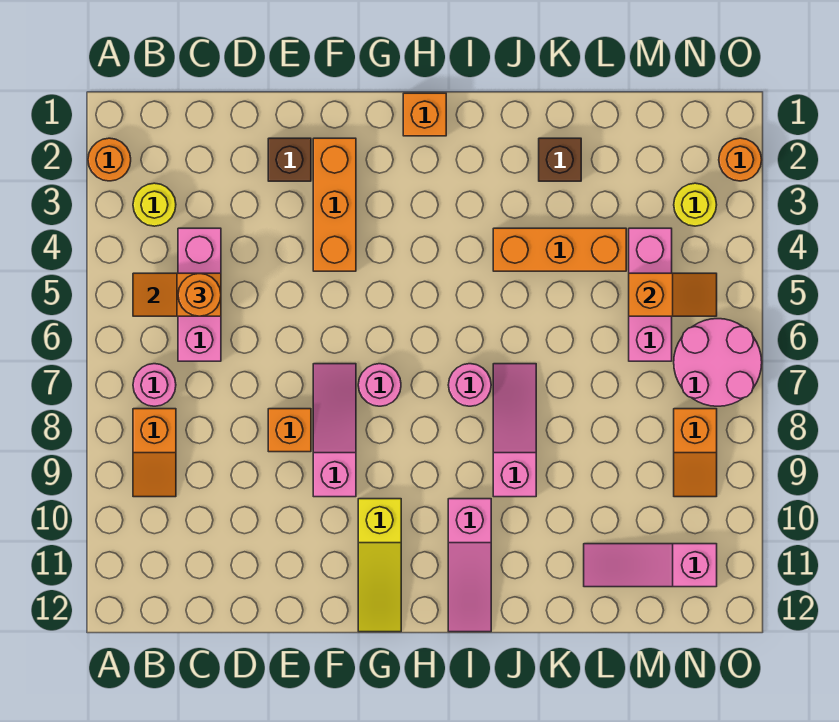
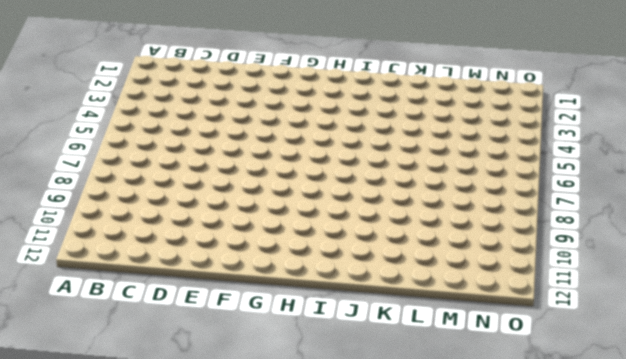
none -> orange round brick A2 level 1
none -> yellow round brick B3 level 1
none -> pink round brick B7 level 1

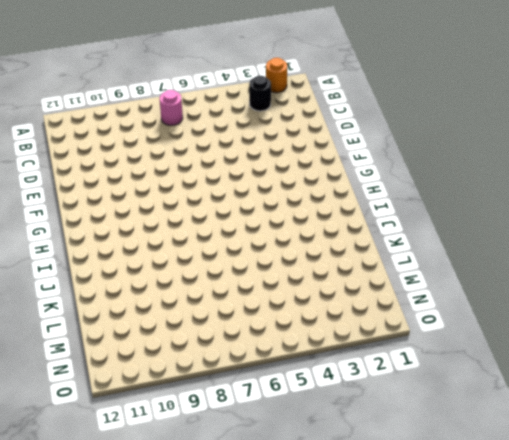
black round brick B3 level 1 -> yellow round brick B3 level 1
none -> orange slope B8:B9 level 1 top 8
none -> pink brick C4:C6 level 1
none -> brown brick E2 level 1

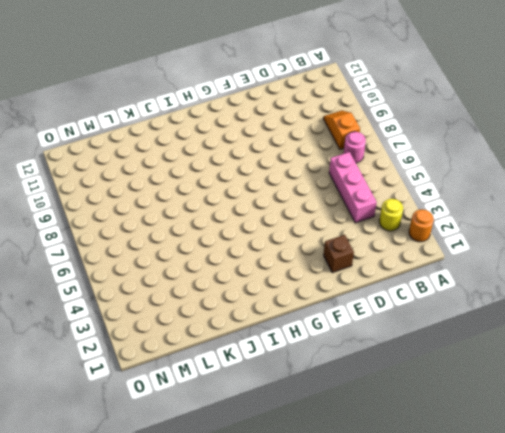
none -> orange brick E8 level 1
none -> orange brick F2:F4 level 1
none -> pink slope F7:F9 level 1 top 9

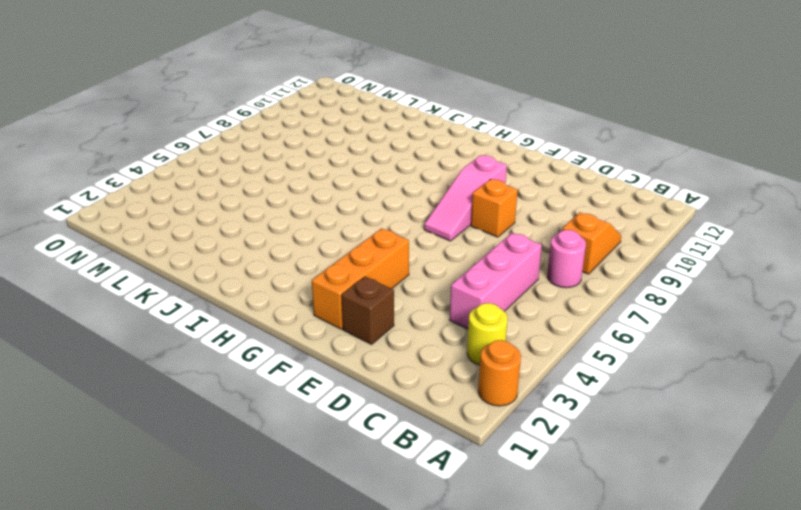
none -> pink round brick G7 level 1
none -> yellow slope G10:G12 level 1 top 10
none -> orange brick H1 level 1

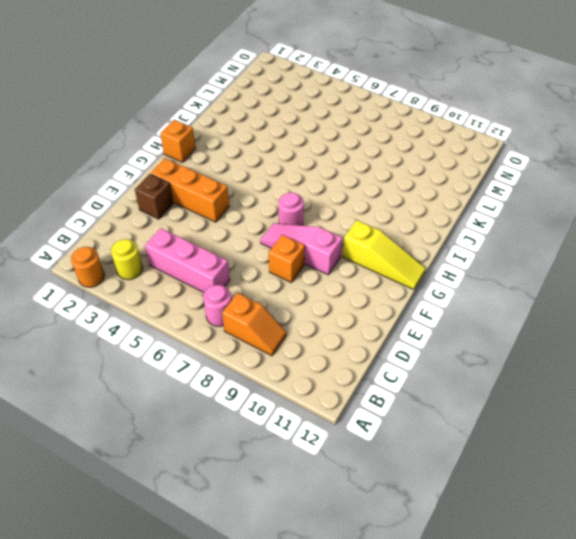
none -> pink round brick I7 level 1
none -> pink slope I10:I12 level 1 top 10
none -> orange brick J4:L4 level 1

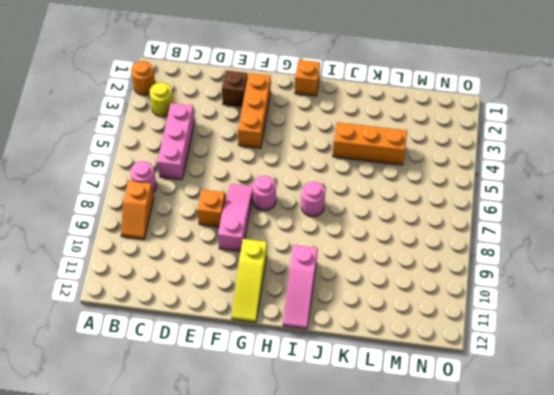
none -> pink slope J7:J9 level 1 top 9
none -> brown brick K2 level 1
none -> pink slope L11:N11 level 1 top N

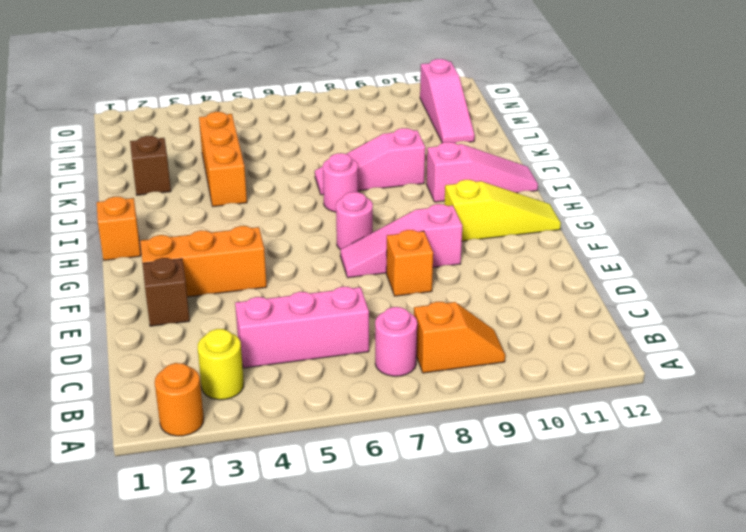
none -> pink brick M4:M6 level 1
none -> yellow round brick N3 level 1
none -> pink round brick N6:O7 level 1

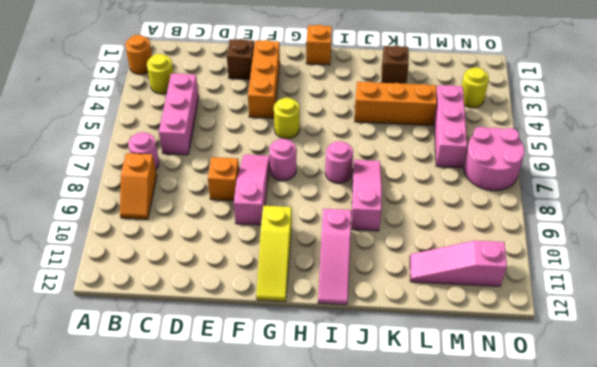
yellow round brick G5 level 1 -> none
none -> orange slope N8:N9 level 1 top 8
none -> orange round brick O2 level 1
none -> orange slope B5:C5 level 2 top C

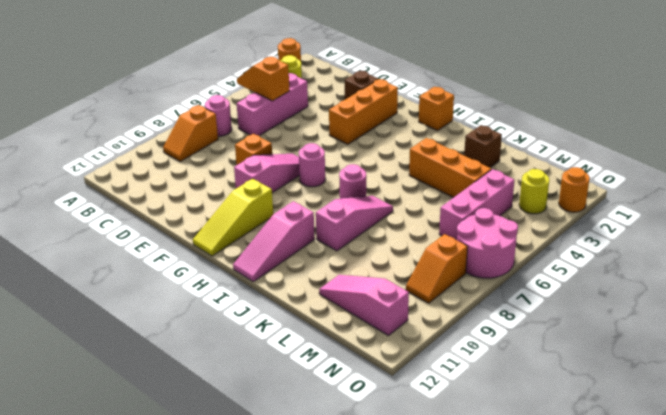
none -> orange slope M5:N5 level 2 top M
none -> orange round brick C5 level 3

